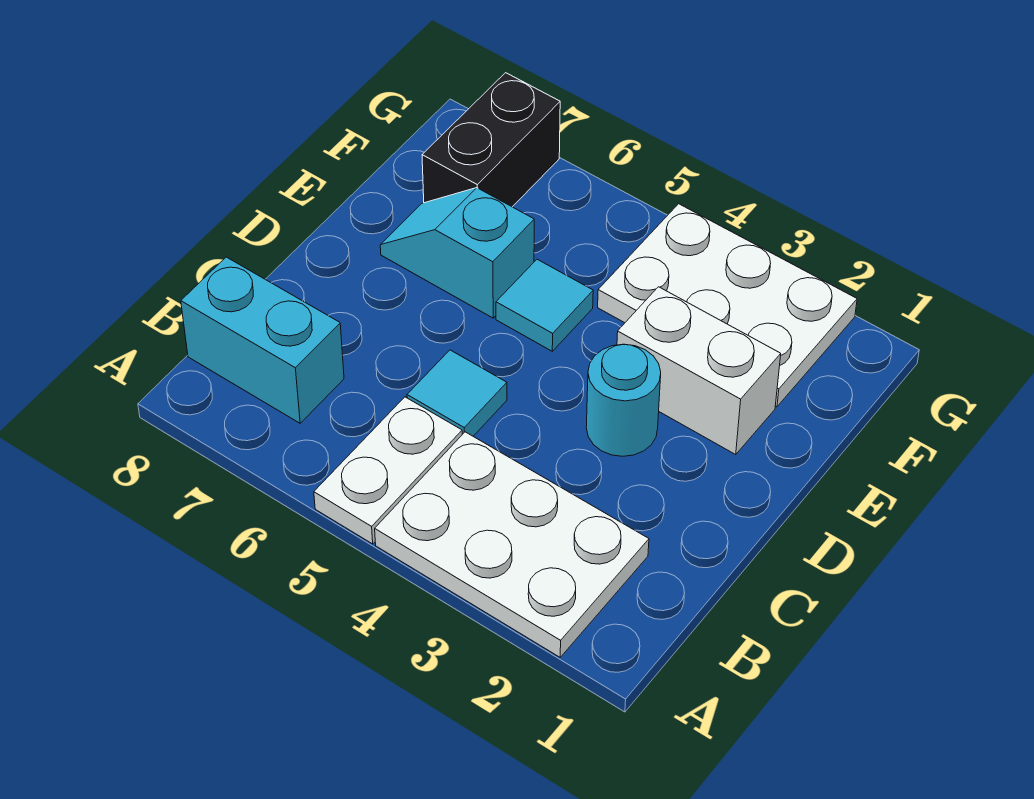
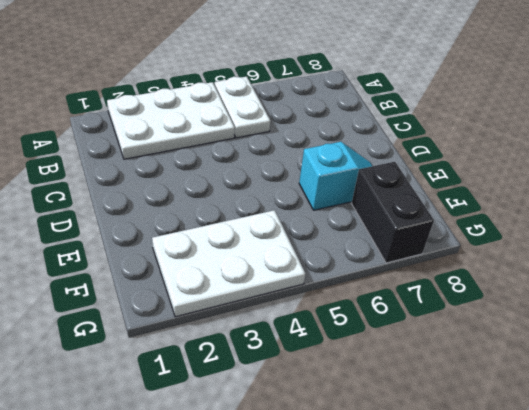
none -> cyan brick B7:B8 level 1
none -> cyan tile C5 level 1

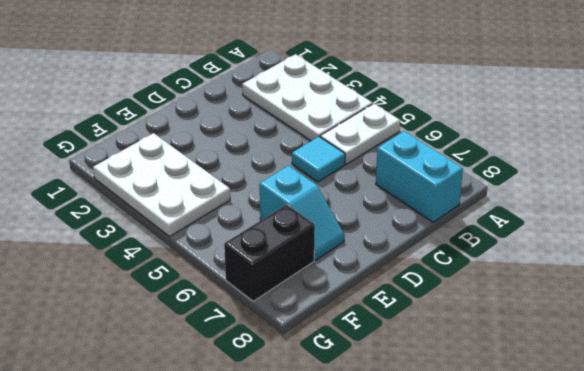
none -> cyan round brick D3 level 1
none -> white brick E2:E3 level 1

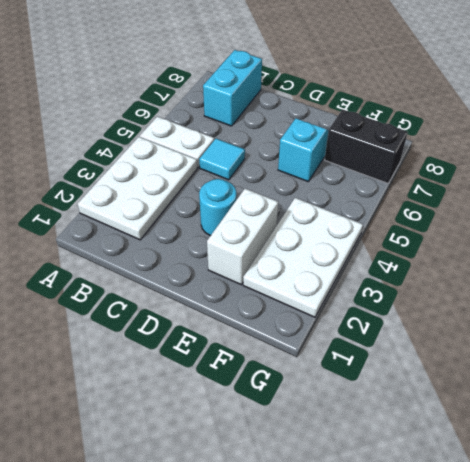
none -> cyan tile E5 level 1

